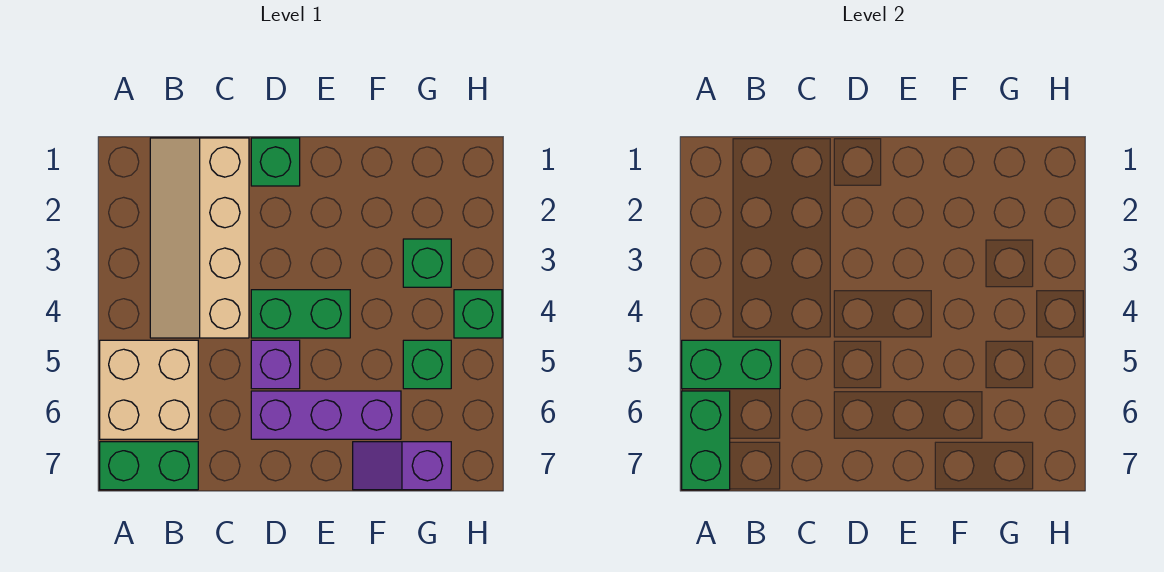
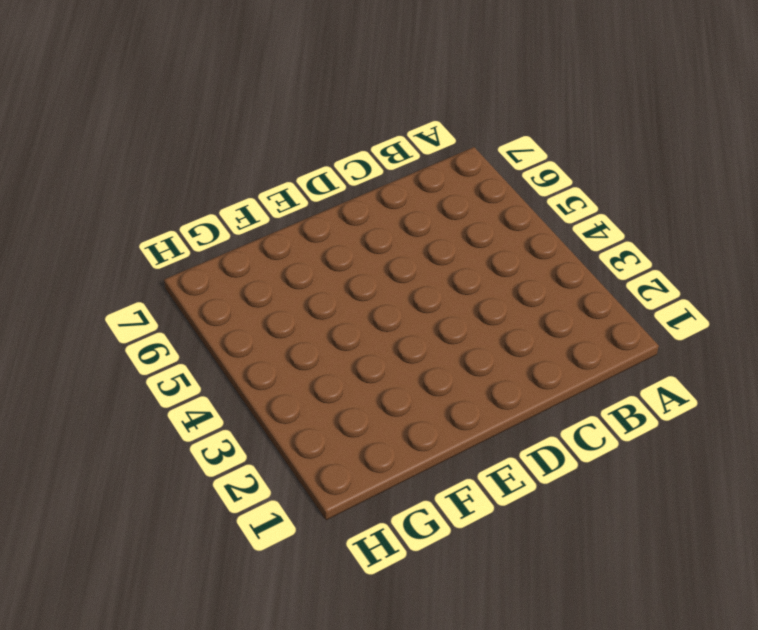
none -> tan brick A5:B6 level 1
none -> green brick A7:B7 level 1
none -> tan slope B1:C4 level 1 top C

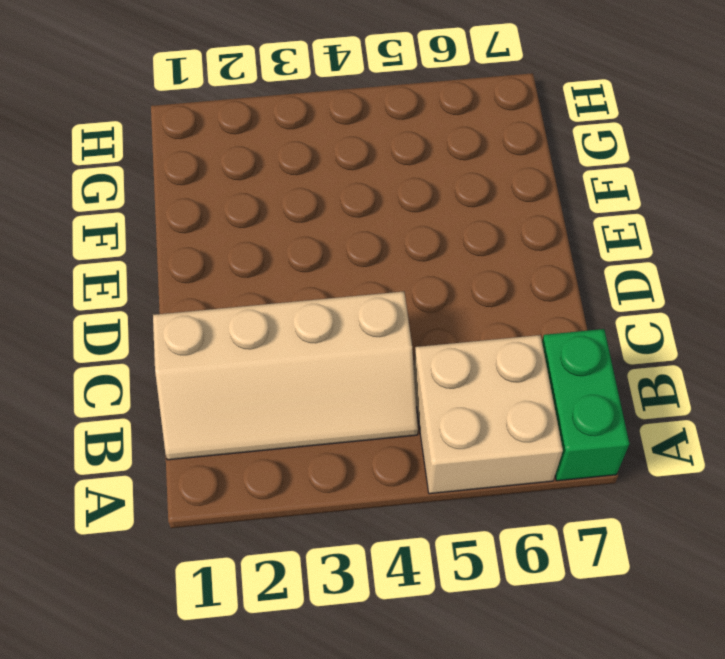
none -> green brick D1 level 1
none -> green brick D4:E4 level 1
none -> purple brick D5 level 1

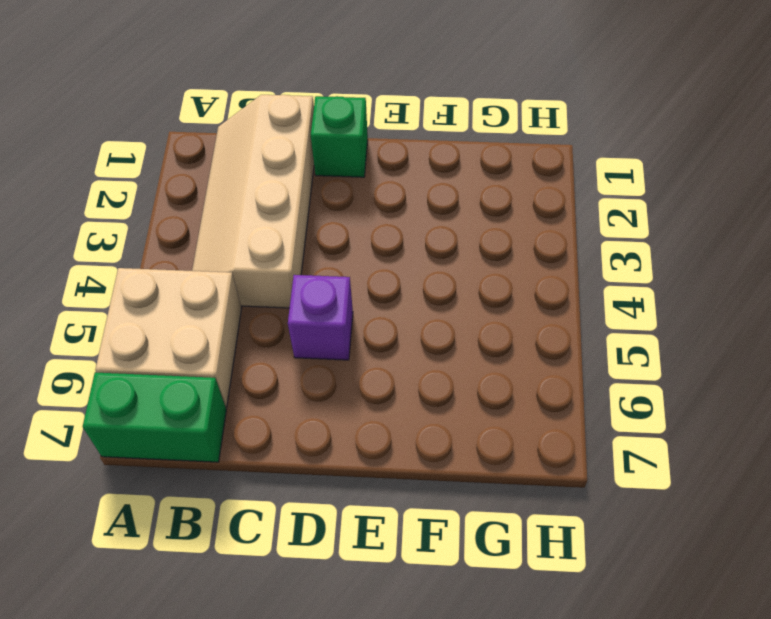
none -> green brick D4:E4 level 1
none -> purple brick D6:F6 level 1
none -> purple slope F7:G7 level 1 top G

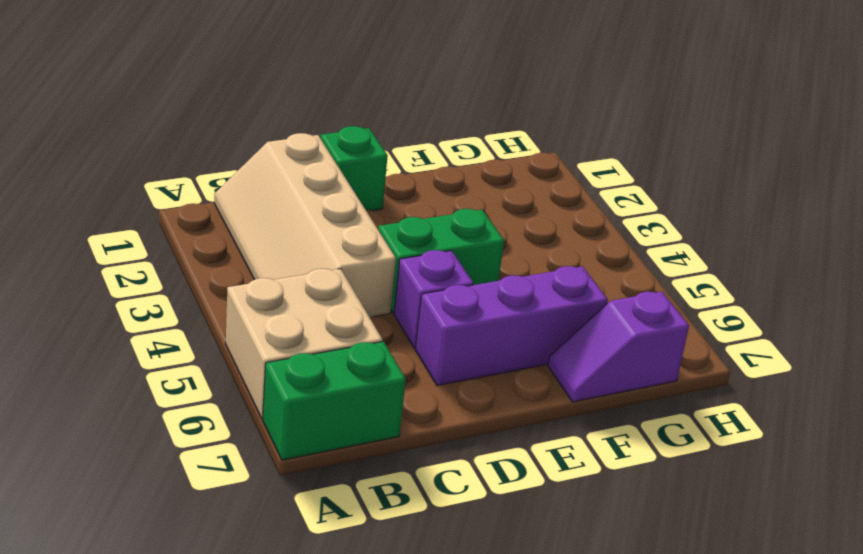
none -> green brick G3 level 1
none -> green brick G5 level 1
none -> green brick H4 level 1

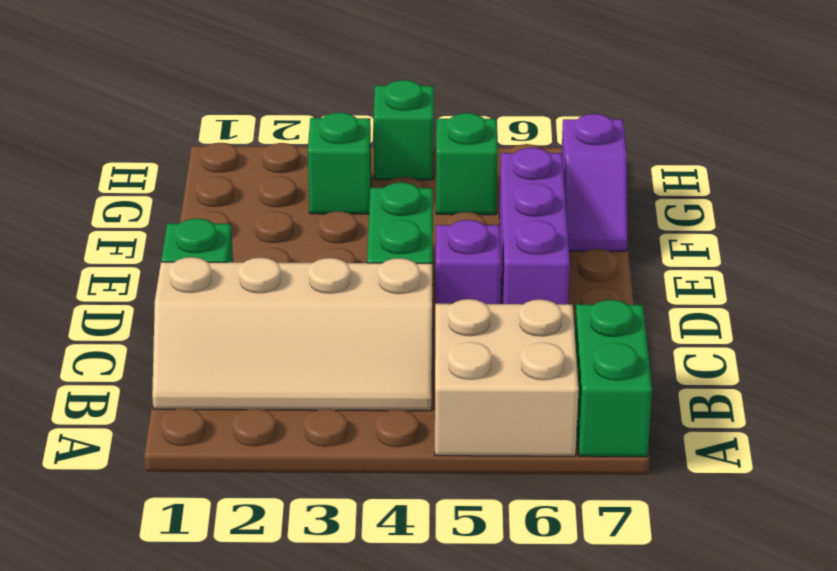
none -> green brick A5:B5 level 2
none -> green brick A6:A7 level 2

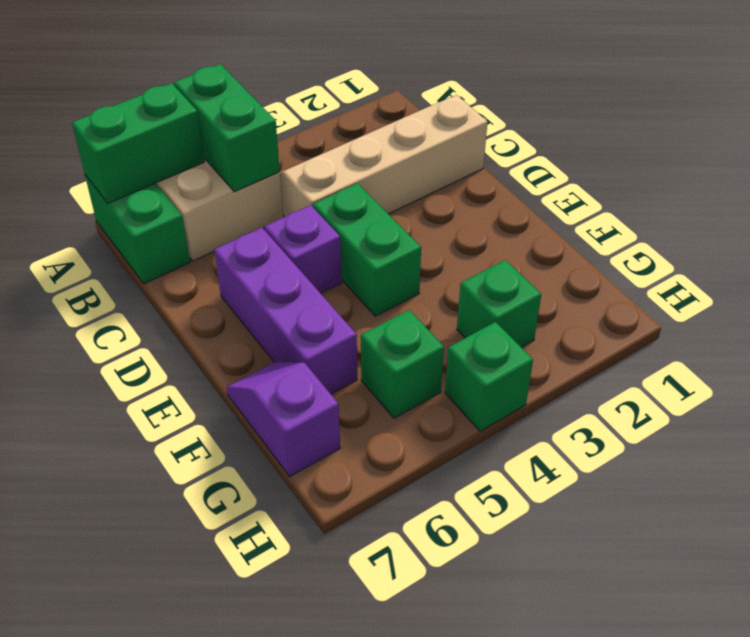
none -> green brick D1 level 1

